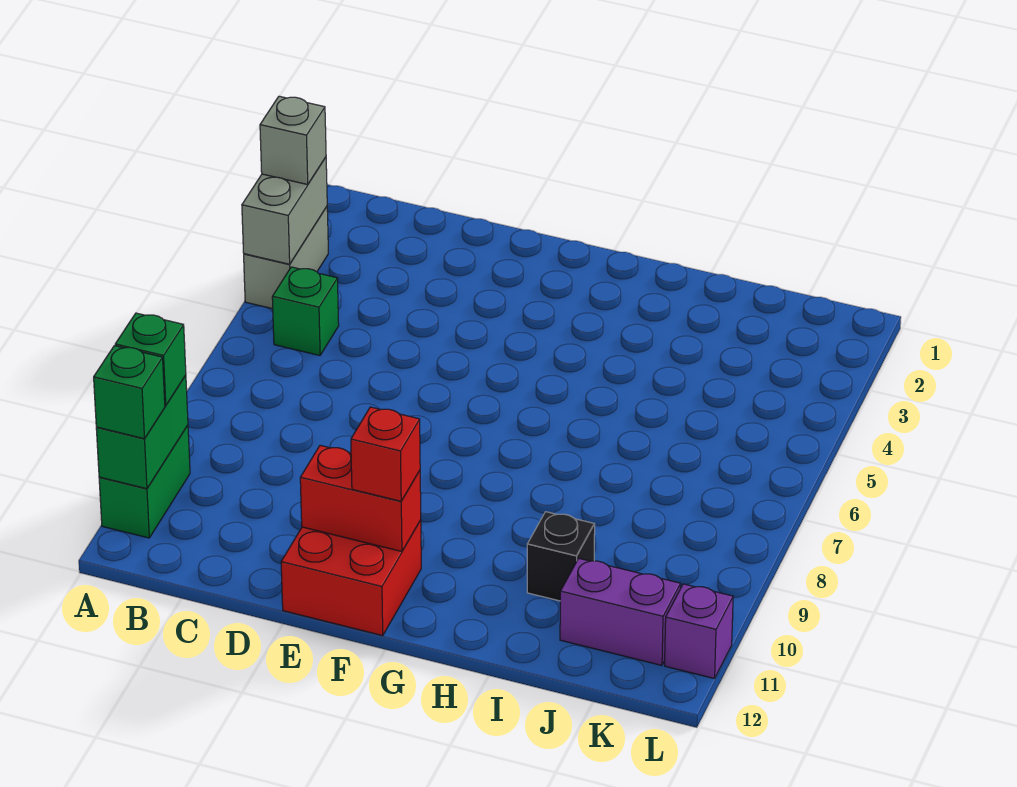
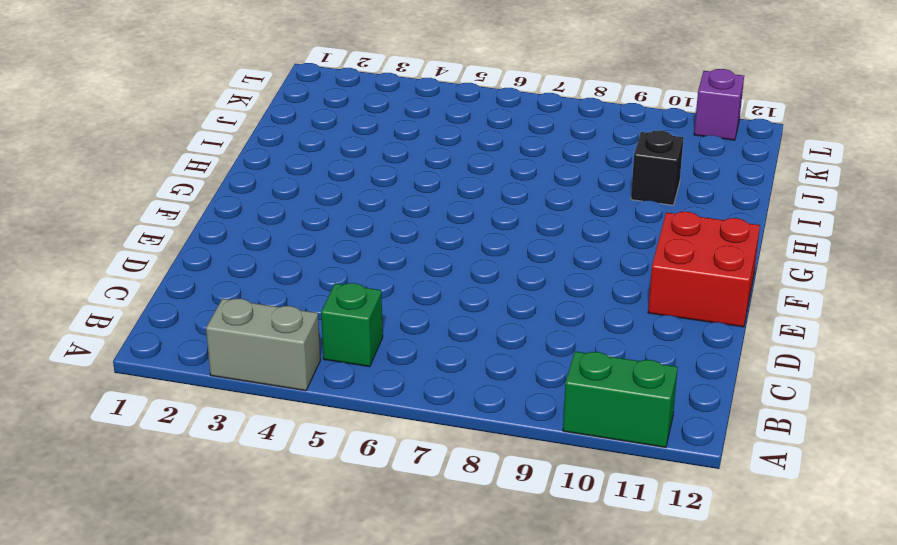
none -> purple brick J11:K11 level 1
none -> grey brick A3:A4 level 2
none -> green brick A10:A11 level 2

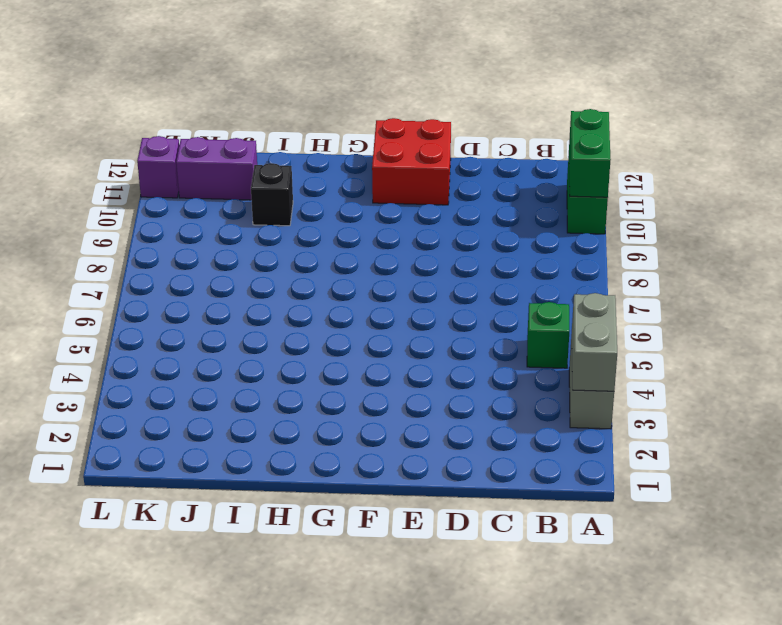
none -> red brick E11:F11 level 2
none -> grey brick A3 level 3
none -> green brick A10 level 3

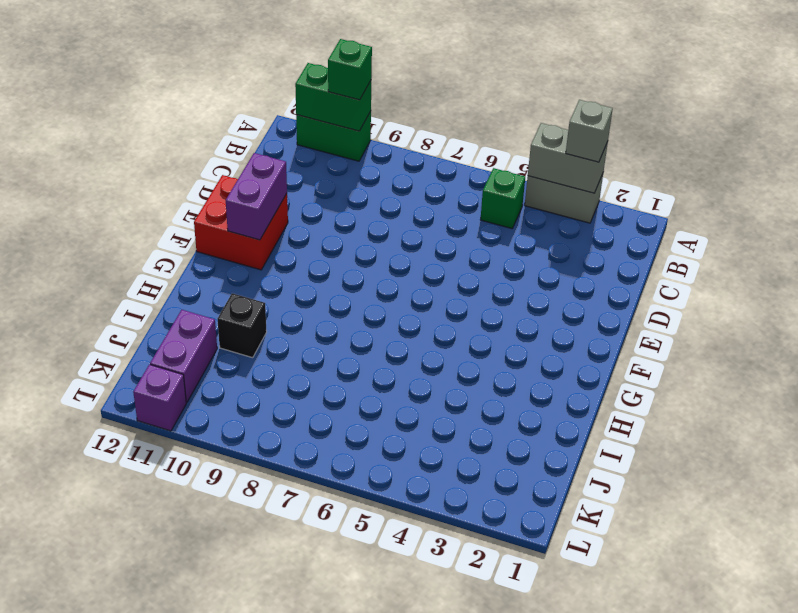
purple brick E11:F11 level 2 -> red brick E11:F11 level 2
none -> green brick A11 level 3
none -> red brick F11 level 3

